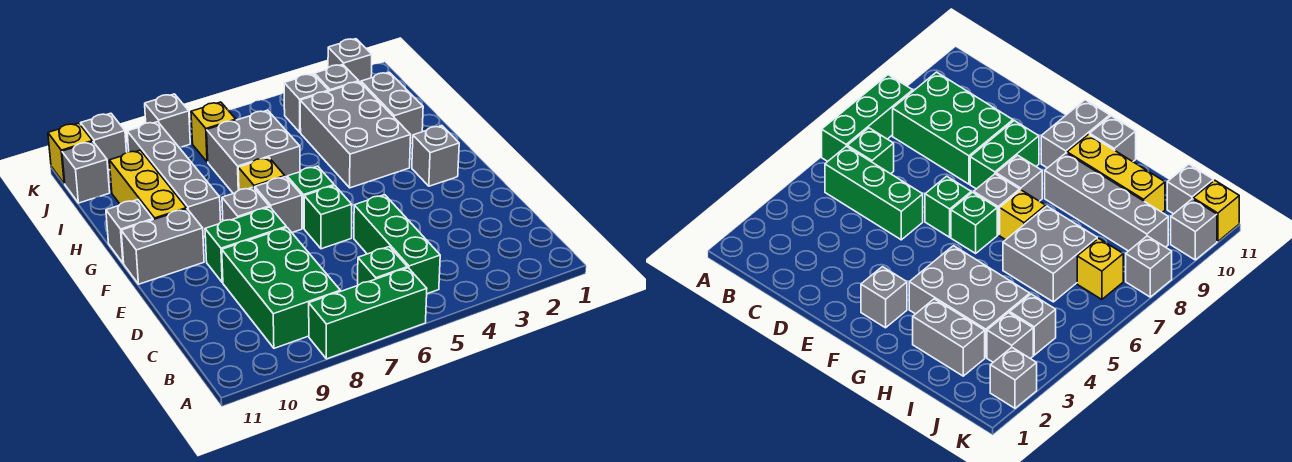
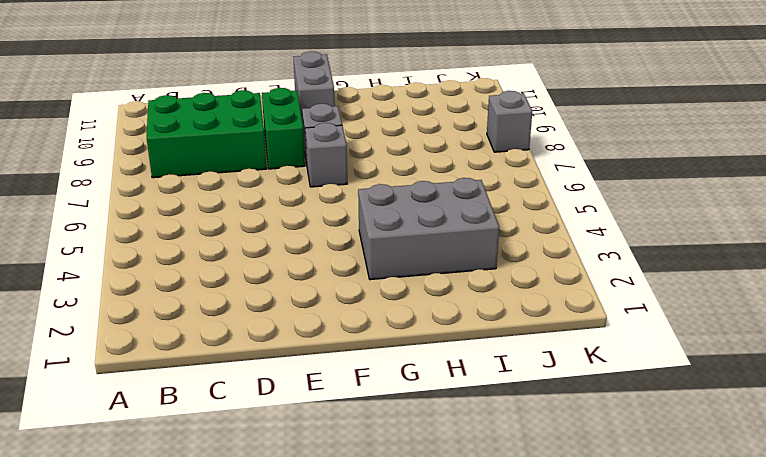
none -> green brick A6:A8 level 1
none -> green brick B5:D5 level 1
none -> green brick B6 level 1

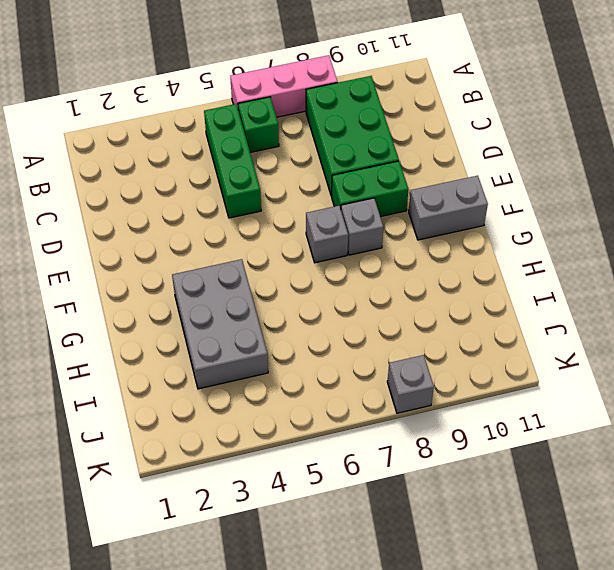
pink brick A6:A8 level 1 -> green brick A6:A8 level 1
none -> green brick E6 level 1
none -> grey brick F2 level 1
none -> green brick F6 level 1

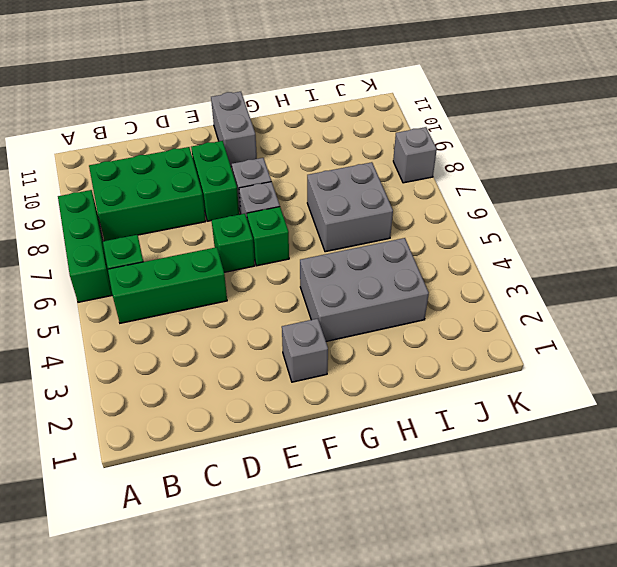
none -> yellow brick G7 level 1
none -> grey brick G9:J9 level 1
none -> yellow brick G10:I10 level 1

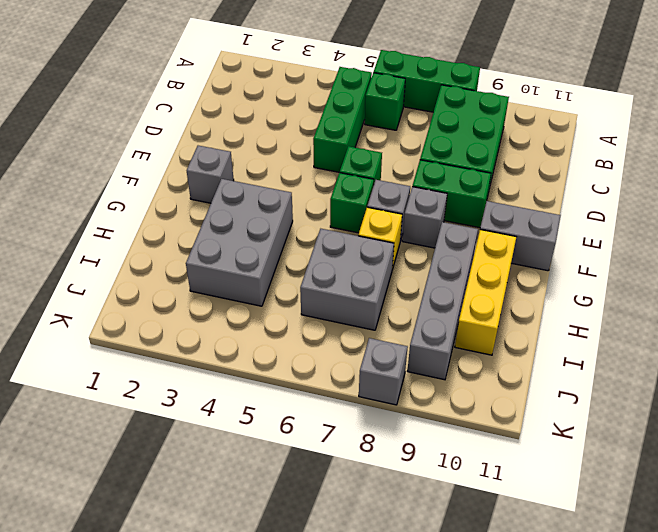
none -> grey brick G11 level 1
none -> grey brick H2:I2 level 1
none -> grey brick J3 level 1

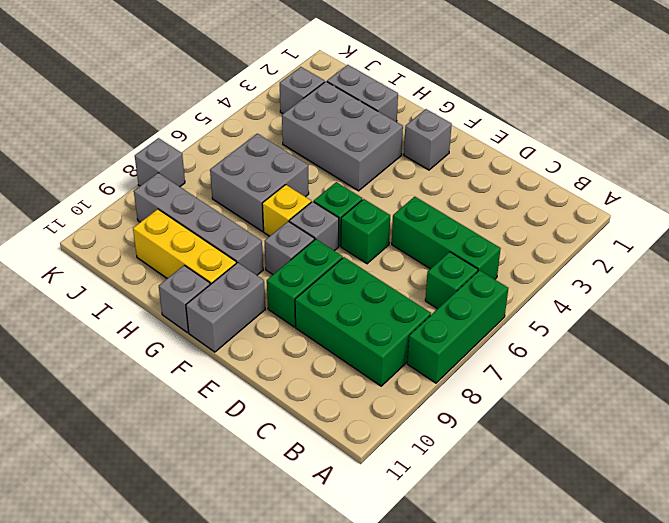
none -> grey brick J4 level 1
none -> yellow brick J7 level 1
none -> grey brick J11 level 1

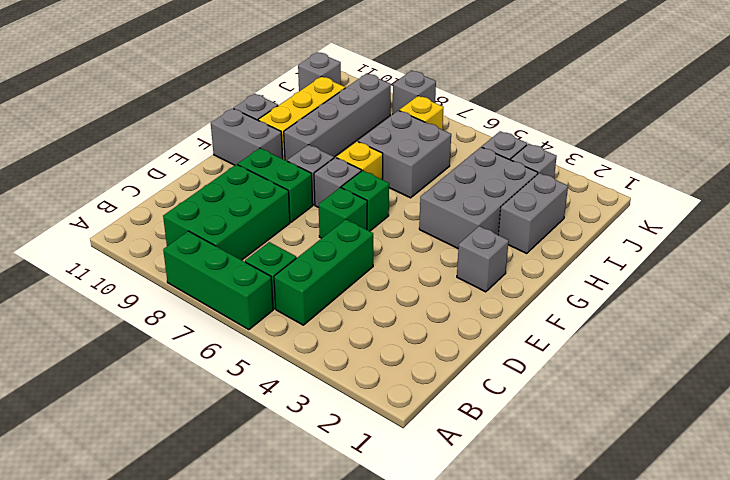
none -> grey brick K2 level 1
none -> grey brick K10 level 1
none -> yellow brick K11 level 1

